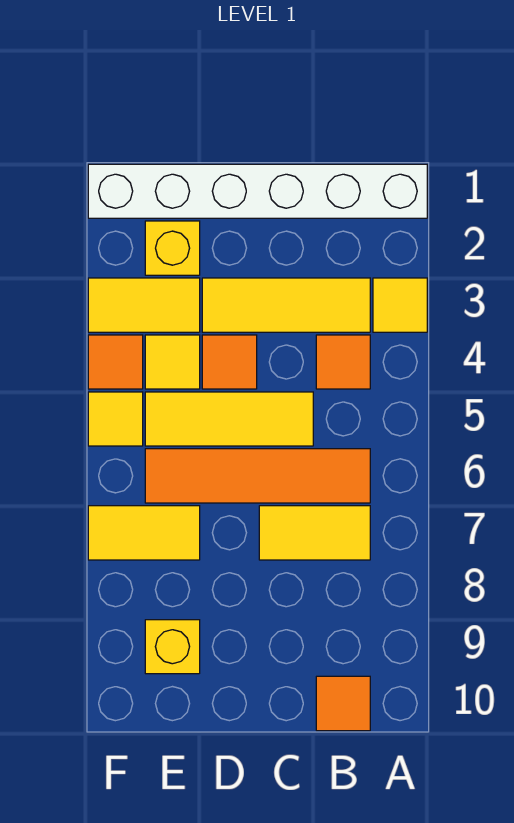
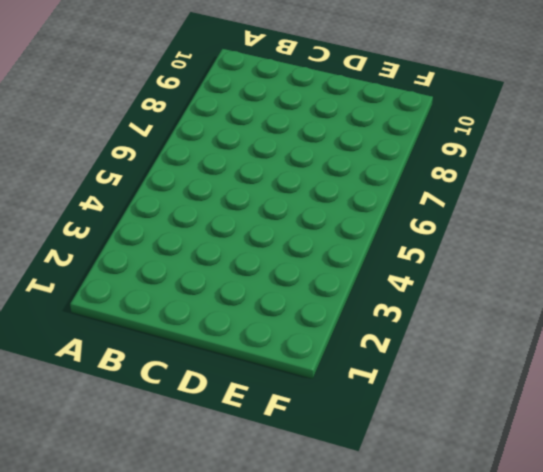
none -> white brick A1:F1 level 1
none -> yellow tile A3 level 1
none -> yellow tile B3:D3 level 1

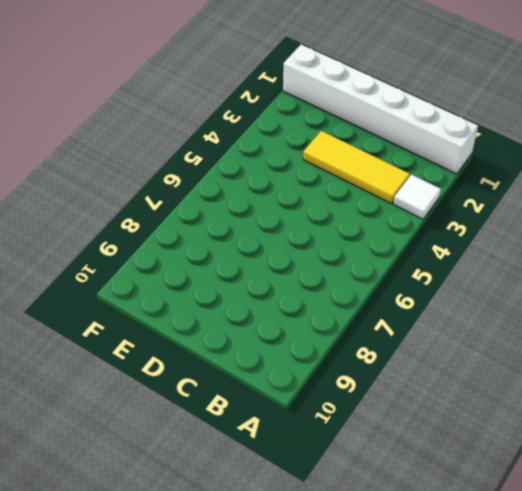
white tile A3 level 1 -> yellow tile A3 level 1
none -> orange tile B4 level 1
none -> orange tile B6:E6 level 1
none -> yellow tile B7:C7 level 1

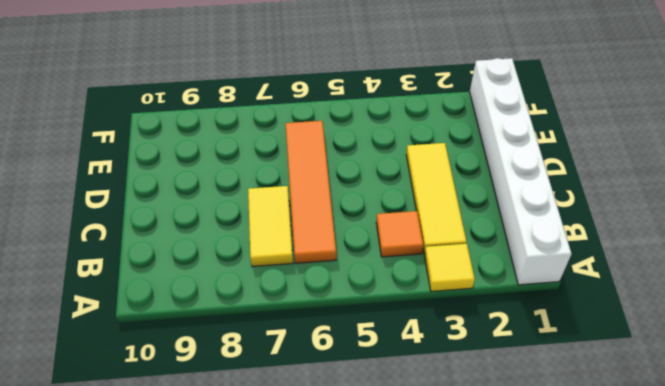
none -> orange tile B10 level 1
none -> yellow tile C5:E5 level 1
none -> orange tile D4 level 1

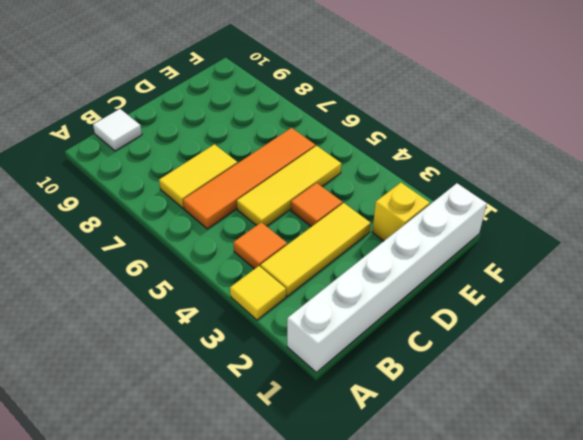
white tile B10 level 1 -> orange tile B10 level 1
none -> yellow tile E3:F3 level 1
none -> yellow tile E4 level 1
none -> yellow tile E7:F7 level 1

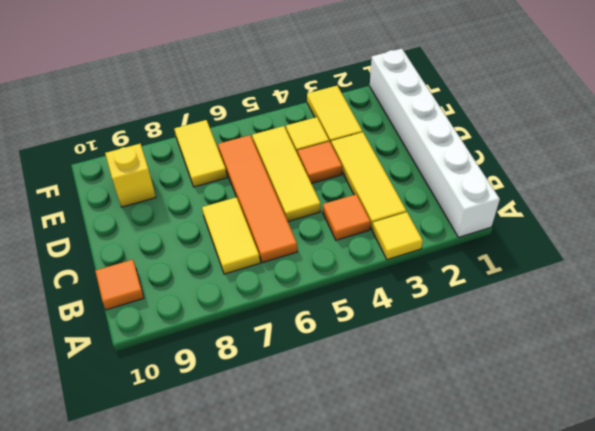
none -> yellow brick E2 level 1
none -> orange tile F4 level 1
none -> yellow tile F5 level 1

